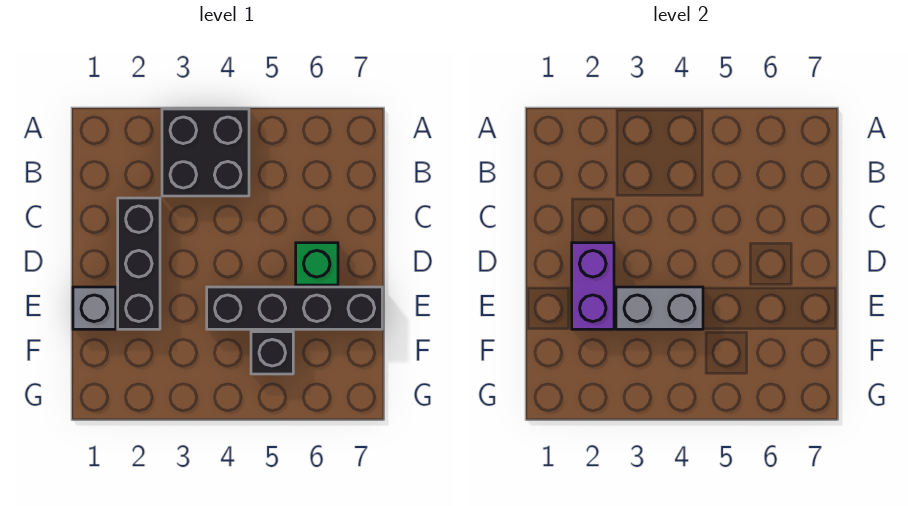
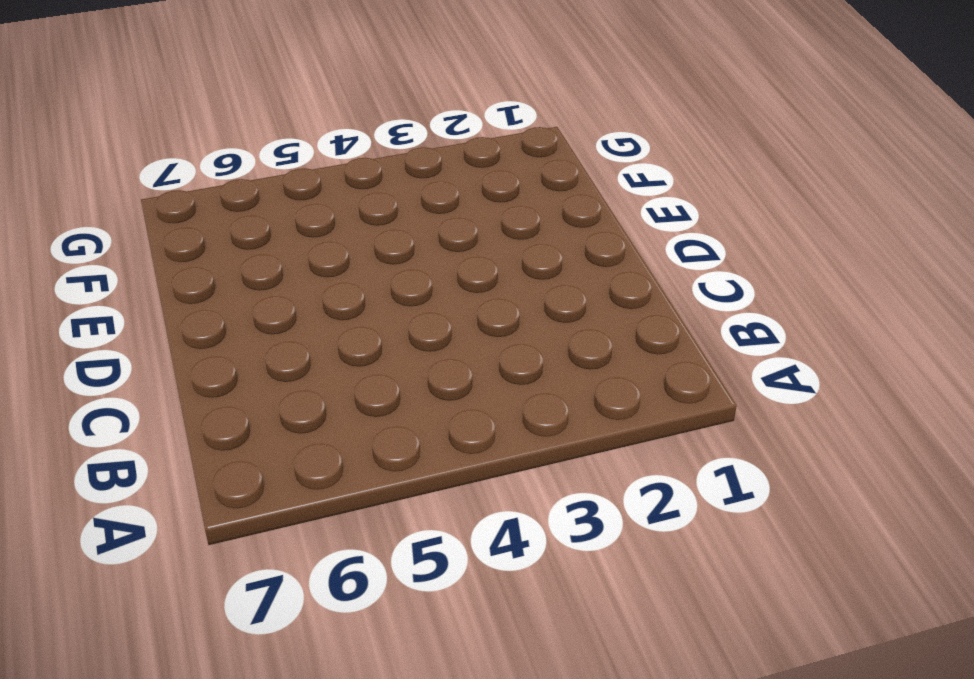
none -> black brick A3:B4 level 1
none -> black brick C2:E2 level 1

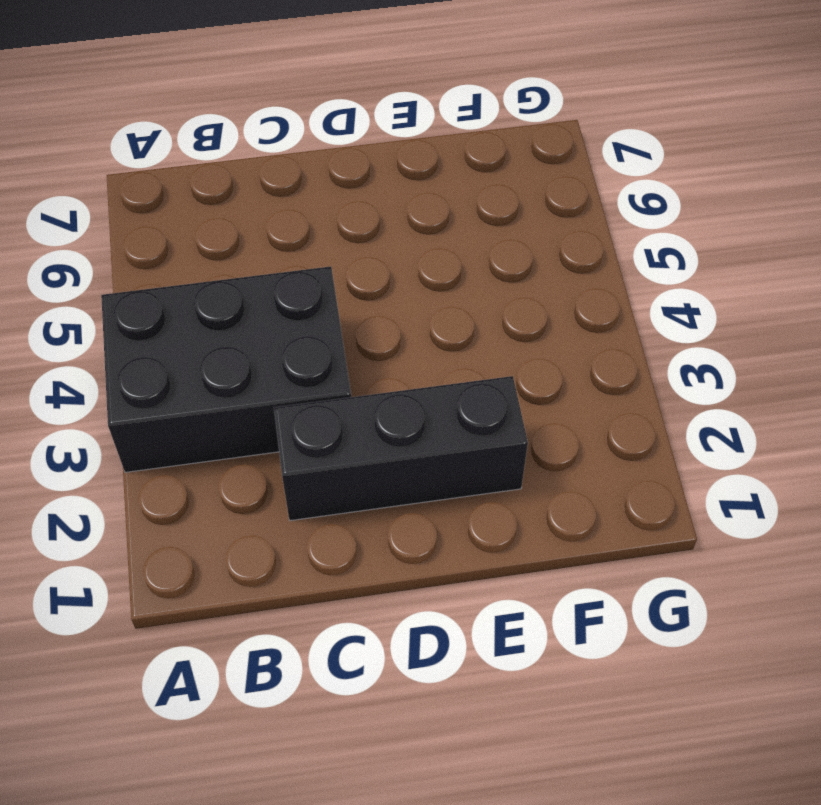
black brick A3:C4 level 1 -> black brick A3:B4 level 1
none -> green brick D6 level 1
none -> grey brick E1 level 1

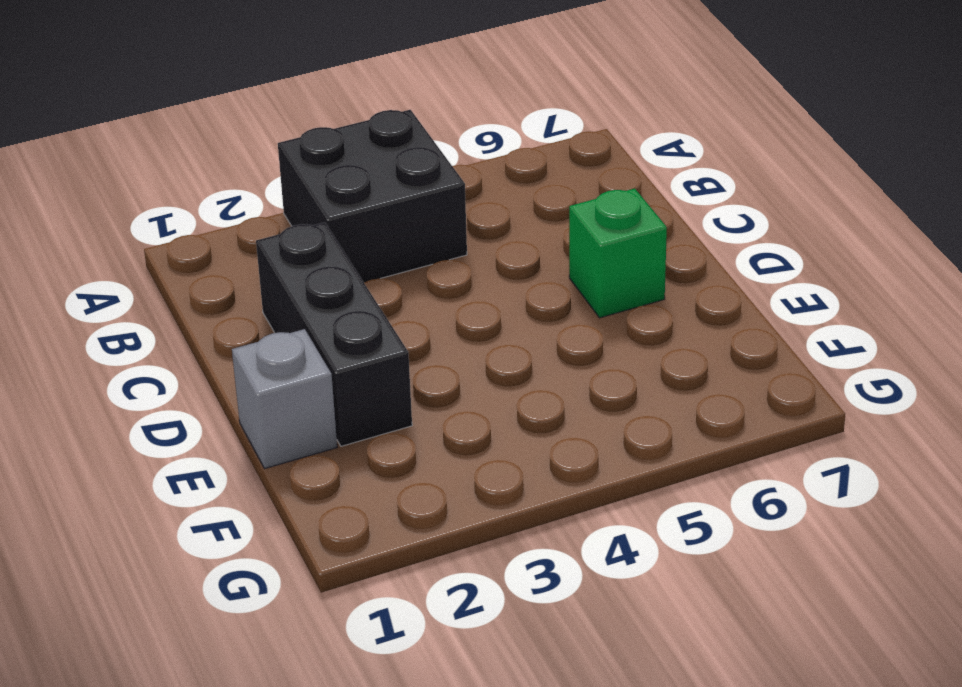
none -> black brick E4:E7 level 1
none -> black brick F5 level 1

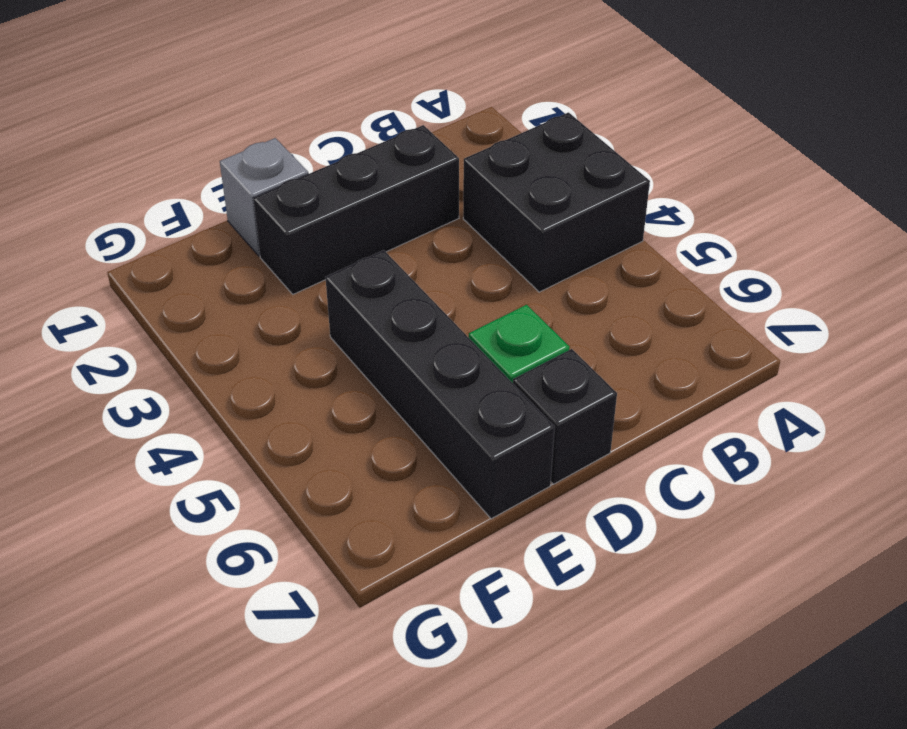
black brick D7 level 1 -> black brick F5 level 1
none -> purple brick D2:E2 level 2
none -> grey brick E3:E4 level 2

